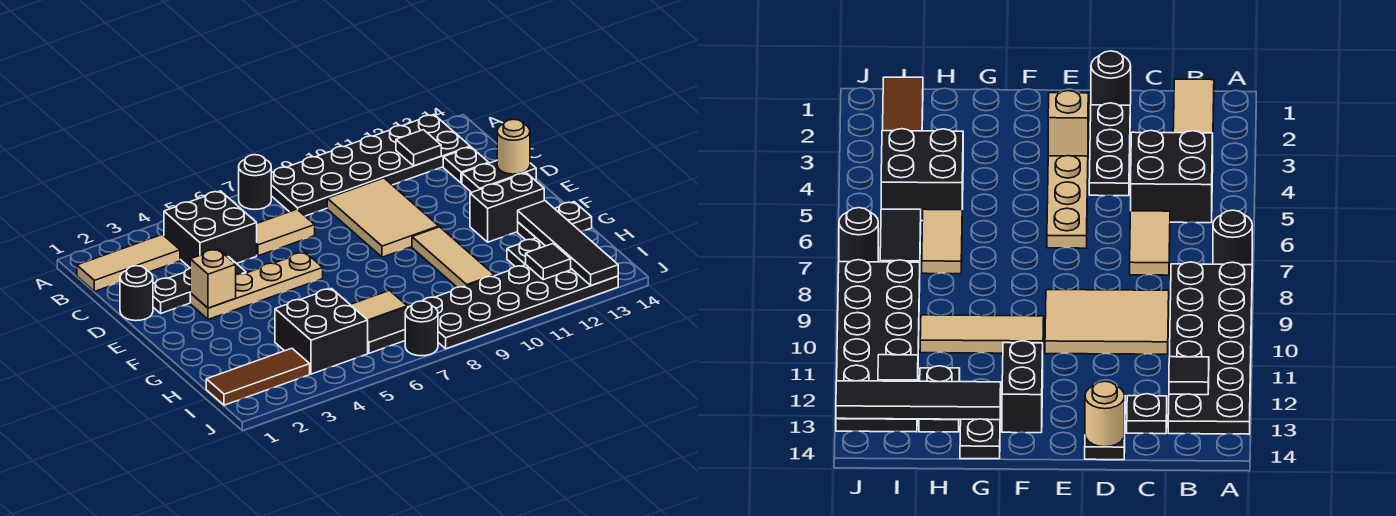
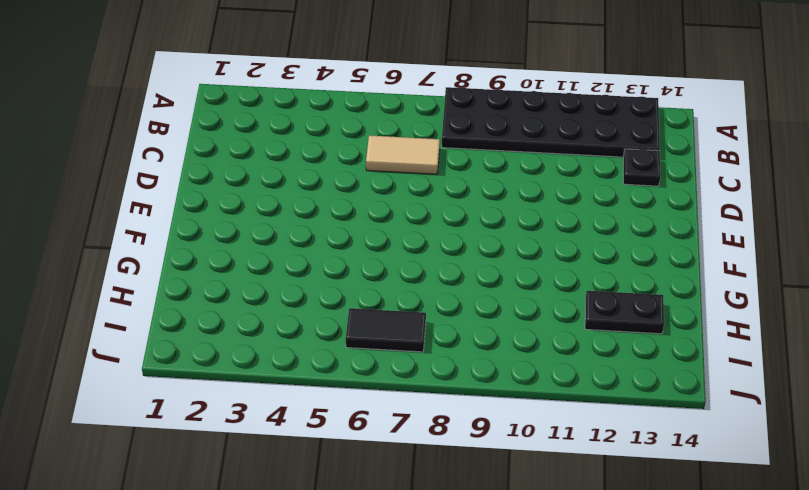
none -> black round brick A7 level 1
none -> tan tile B1:B3 level 1
none -> black brick B4:C5 level 1

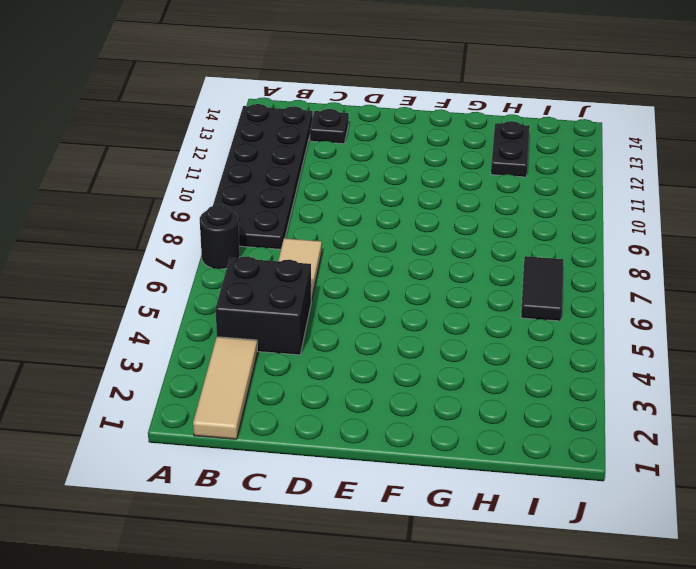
none -> tan tile C9:E10 level 1
none -> black round brick D1 level 1
none -> black plate D2:D4 level 1

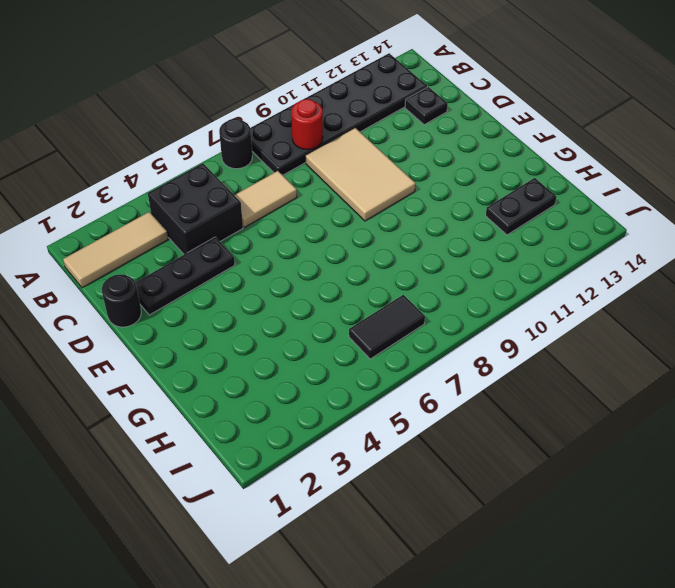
red round brick B9 level 2 -> none
none -> black plate D13:D14 level 1
none -> tan plate E3:E6 level 1
none -> tan tile F10:H10 level 1

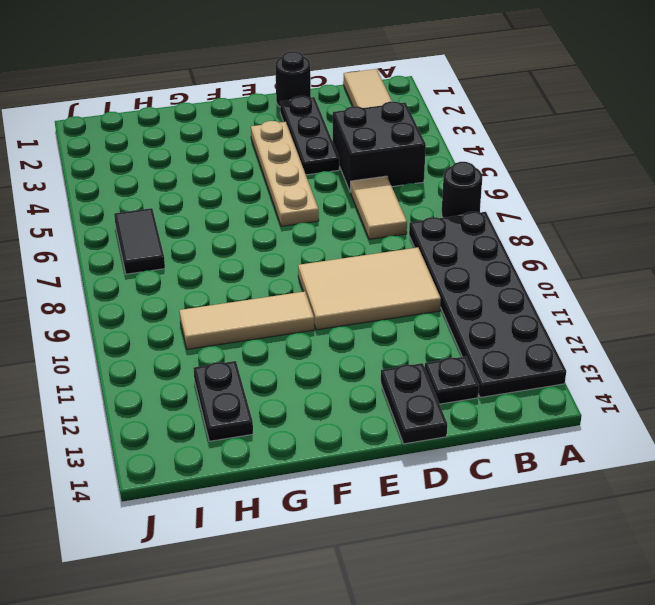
none -> black brick F12:F13 level 1
none -> black plate G13:G14 level 1
none -> black brick H4:I5 level 1

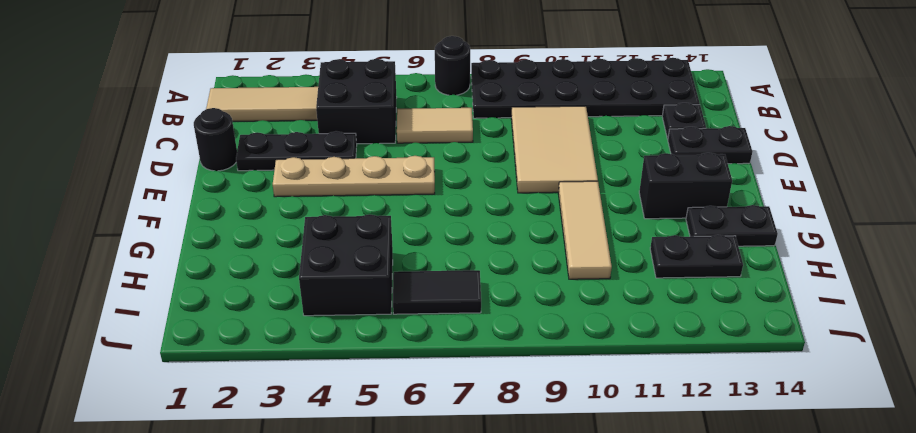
none -> tan tile H6:H7 level 1
none -> brown tile I1:I3 level 1
none -> black plate I8:J13 level 1

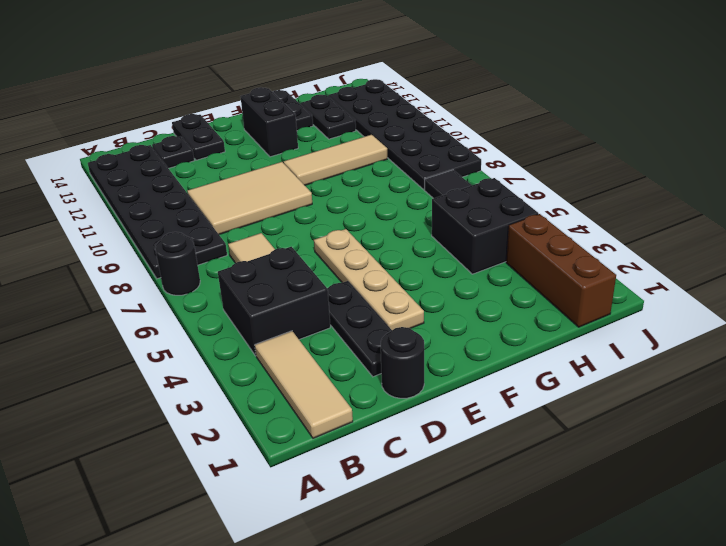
brown brick I1:I3 level 1 -> brown tile I1:I3 level 1
none -> tan tile H6:H7 level 1
none -> black round brick J7 level 1
none -> black tile B12 level 2

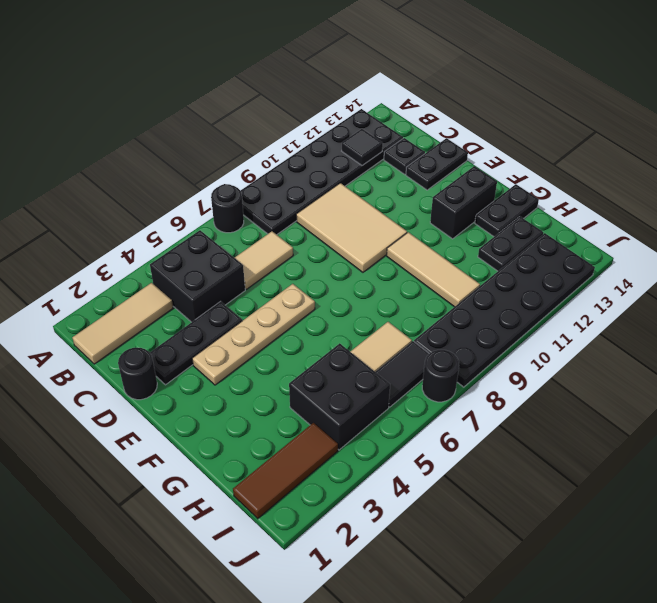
none -> tan round brick D14 level 2
none -> tan brick E3 level 2
none -> black tile G13:J13 level 2

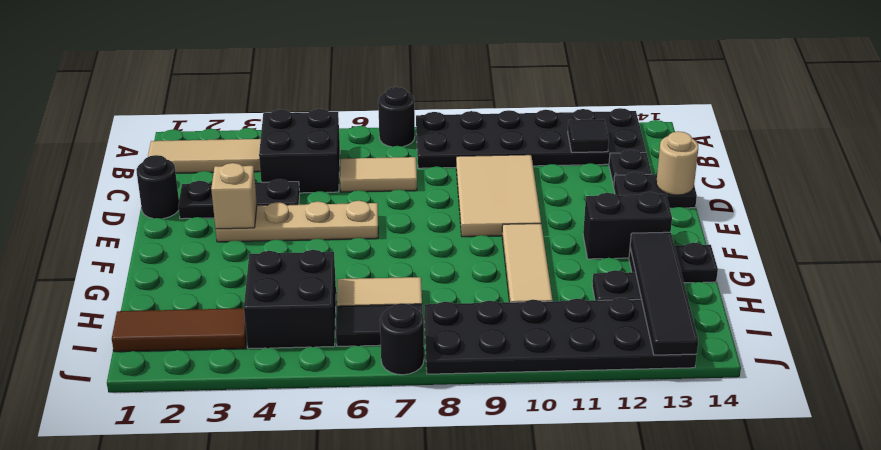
none -> black tile I12 level 2

